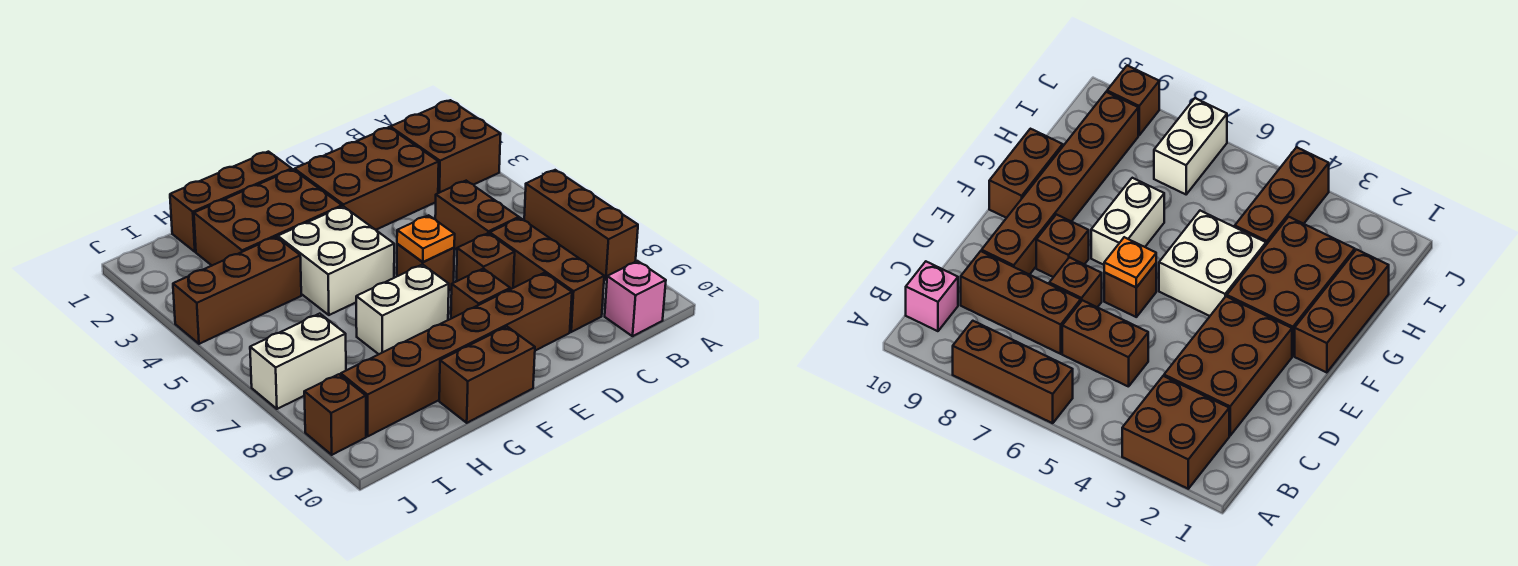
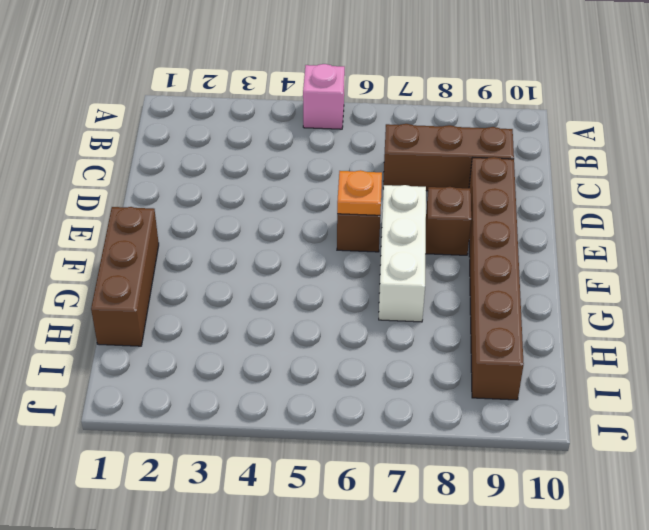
pink brick A5 level 1 -> pink brick B10 level 1
white brick E7:G7 level 1 -> white brick F7:G7 level 1
none -> brown brick A2:B3 level 1
none -> brown brick A6:A8 level 1
none -> brown brick C2:E3 level 1

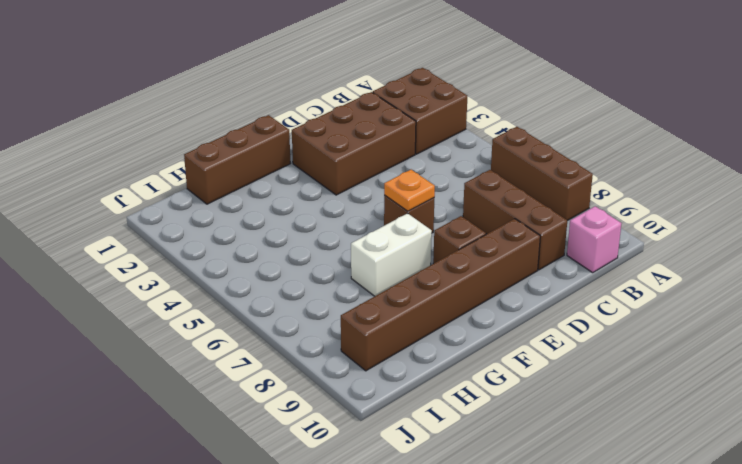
none -> brown brick C5:C6 level 1
none -> brown brick D7 level 1
none -> brown brick F2:H3 level 1

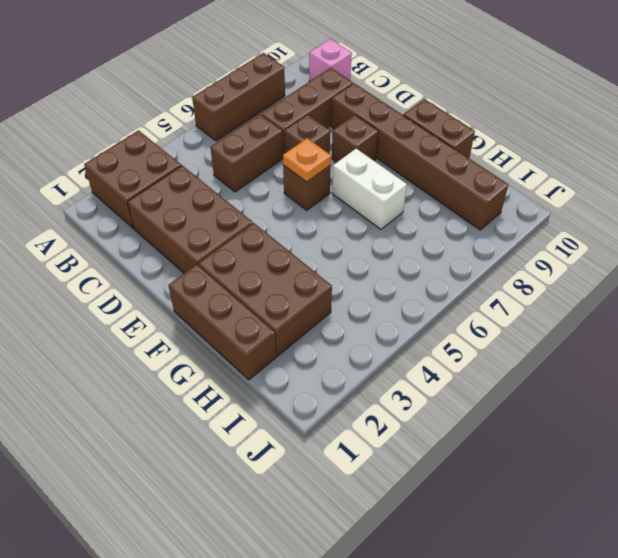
none -> white brick F4:G5 level 1
none -> brown brick H4:J4 level 1
none -> white brick I7:J7 level 1

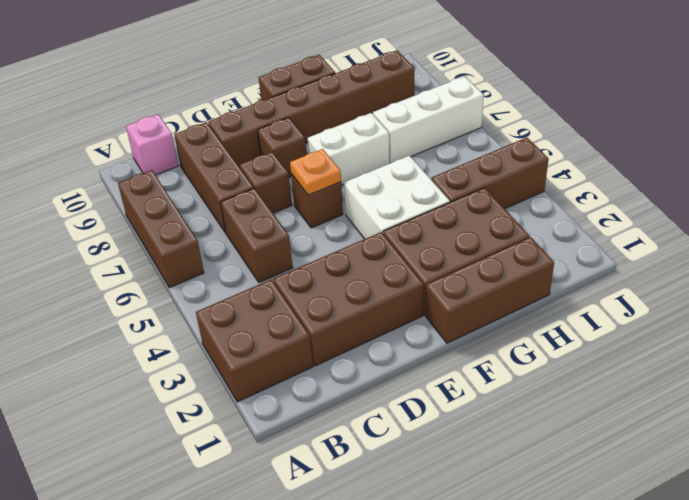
white brick H7:J7 level 1 -> white brick I7:J7 level 1
none -> brown brick J9 level 1

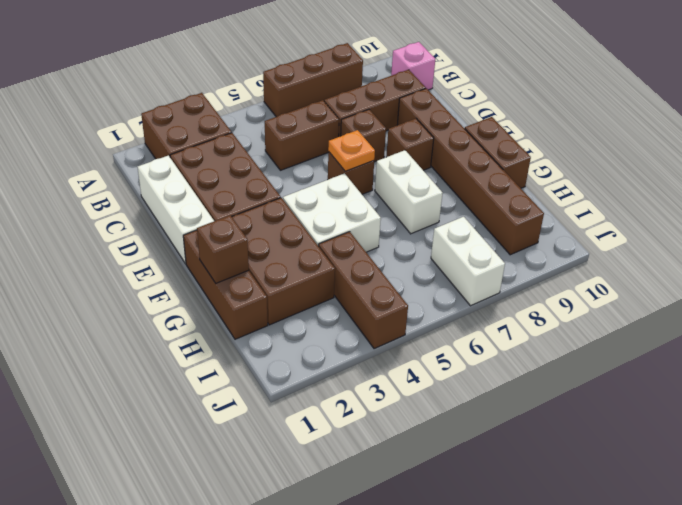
white brick C1:E1 level 1 -> none
brown brick G1 level 2 -> brown brick J9 level 1

